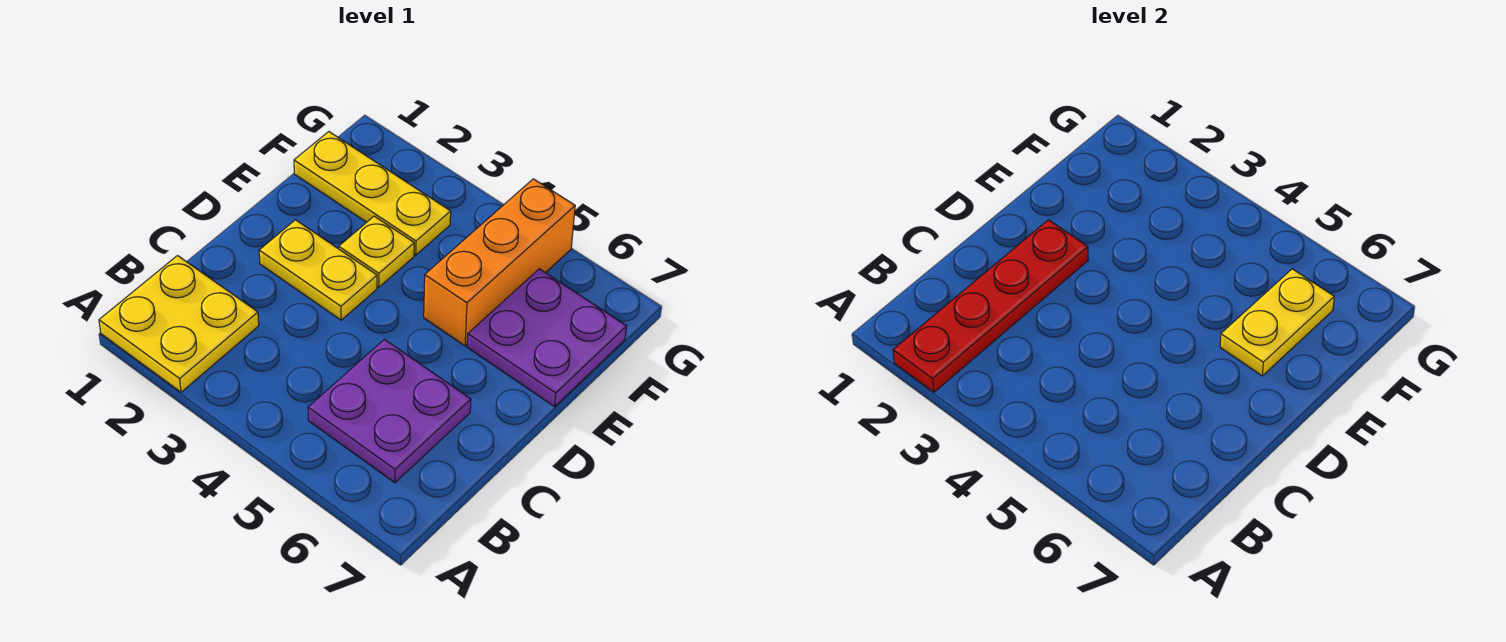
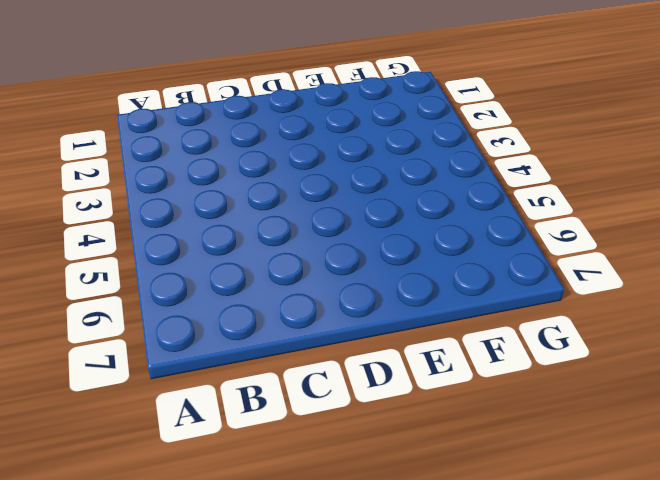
none -> yellow plate A1:B2 level 1
none -> purple plate B5:C6 level 1

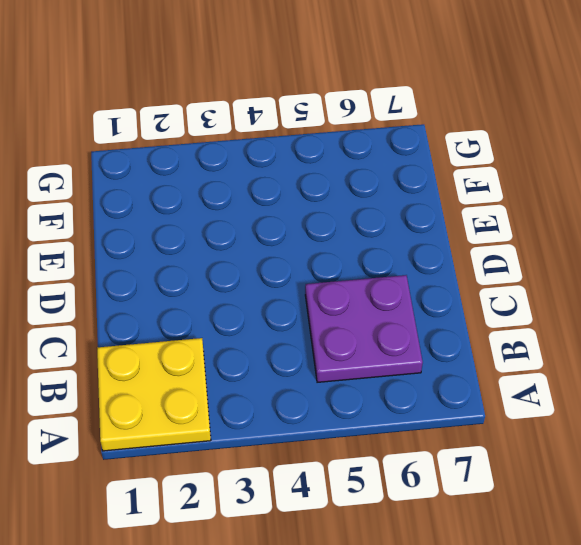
none -> yellow plate D2:D3 level 1
none -> yellow plate E3 level 1

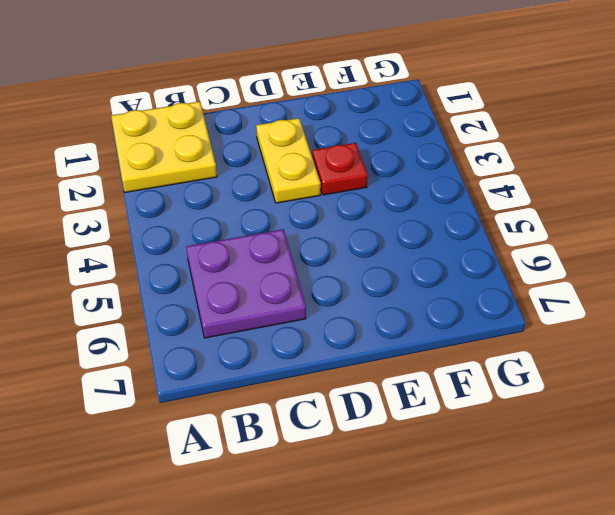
red plate E3 level 1 -> yellow plate E3 level 1
none -> orange brick E5:G5 level 1
none -> purple plate E6:F7 level 1

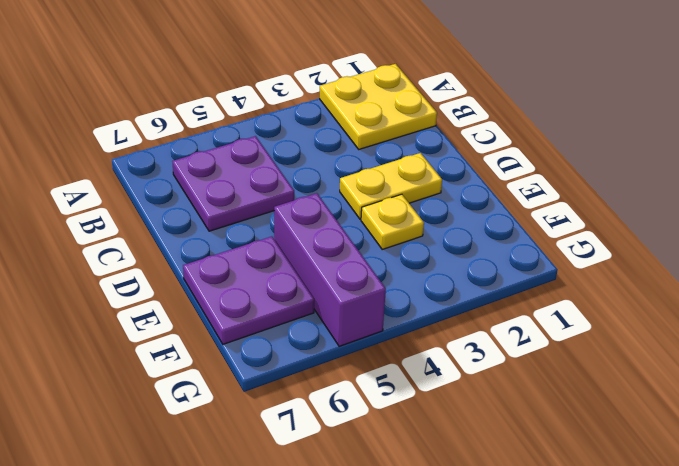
purple brick E5:G5 level 1 -> orange brick E5:G5 level 1
none -> yellow plate F1:F3 level 1
none -> red plate A2:D2 level 2

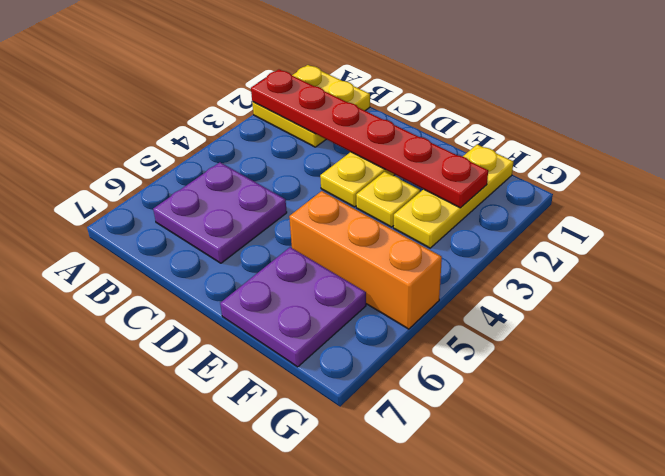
red plate A2:F2 level 2 -> red plate A2:D2 level 2
none -> yellow plate E6:F6 level 2

